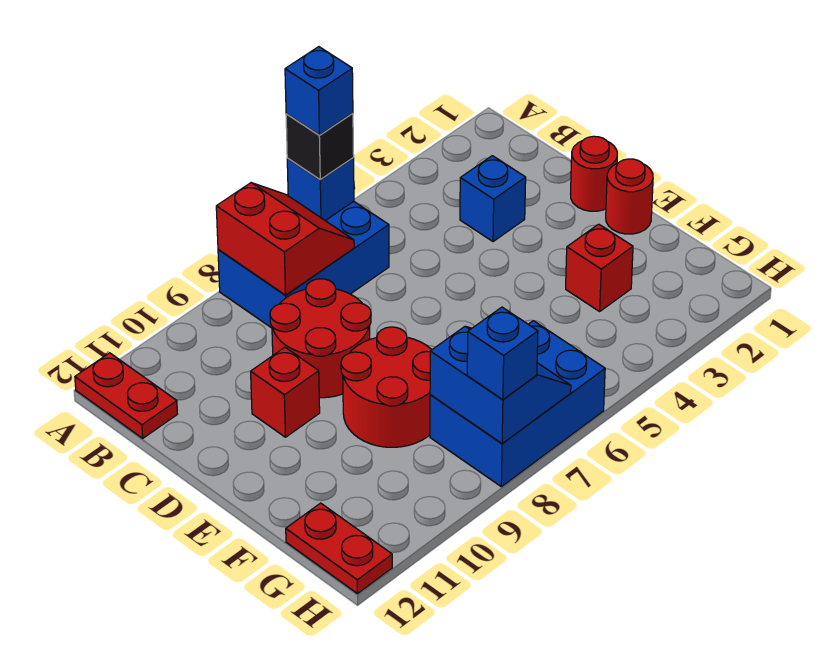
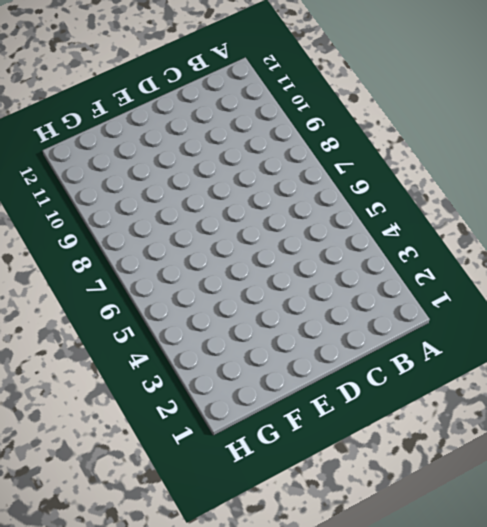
none -> blue brick A6:B8 level 1
none -> red plate A12:B12 level 1
none -> blue brick C3 level 1

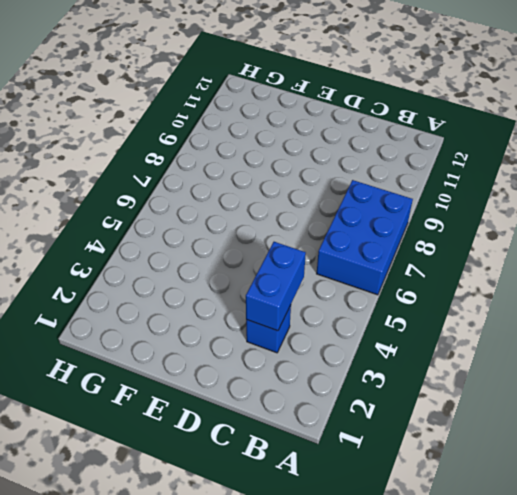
blue brick C3:C4 level 2 -> none
none -> red plate A12:B12 level 1
none -> red round brick C8:D9 level 1
none -> red round brick D1 level 1

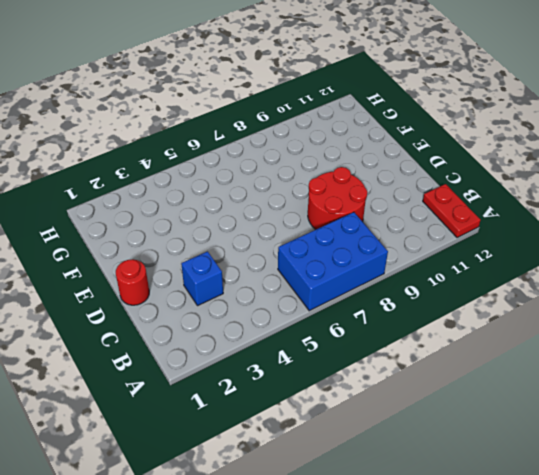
none -> red brick D10 level 1
none -> red round brick E1 level 1
none -> red round brick E8:F9 level 1

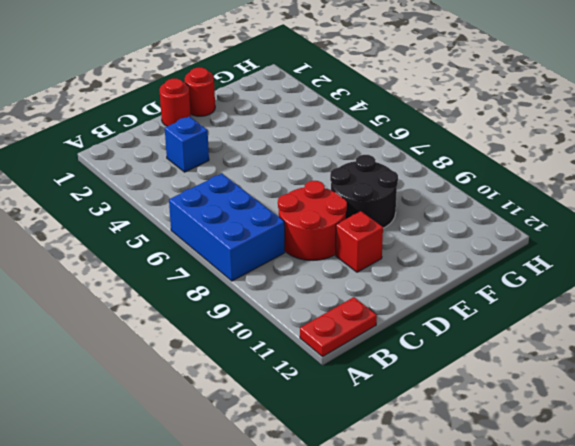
black round brick E8:F9 level 1 -> red round brick E8:F9 level 1
none -> red brick F3 level 1
none -> blue brick G6:H8 level 1
none -> red plate G12:H12 level 1

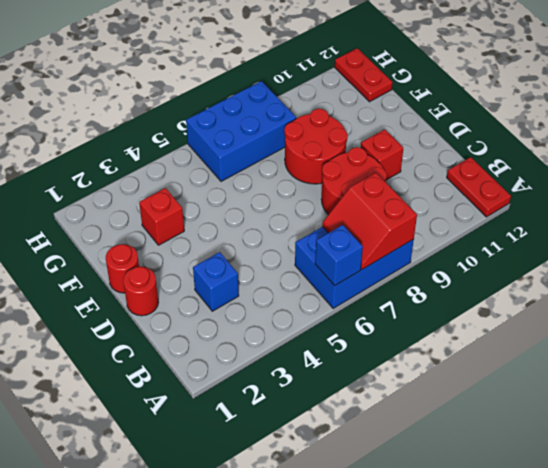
none -> blue slope G7:H8 level 2 top 8
none -> black brick A6 level 3
none -> blue brick H8 level 3

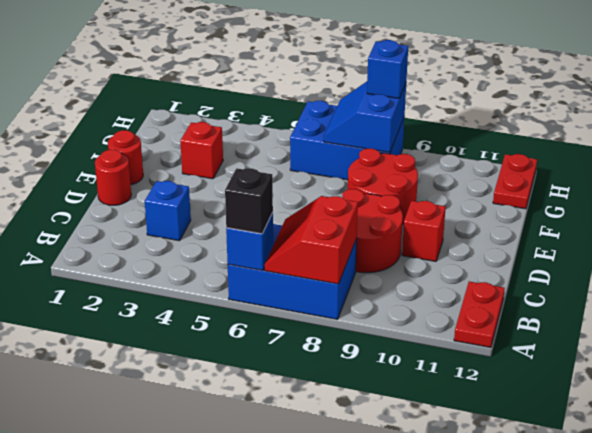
none -> blue brick A6 level 4

